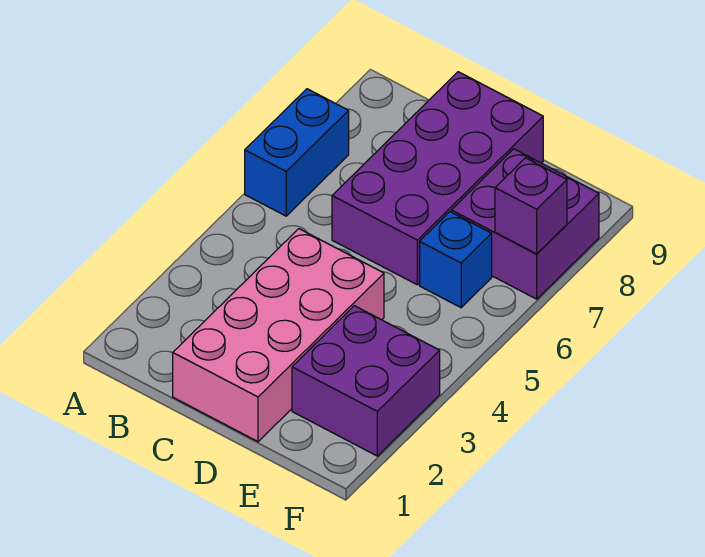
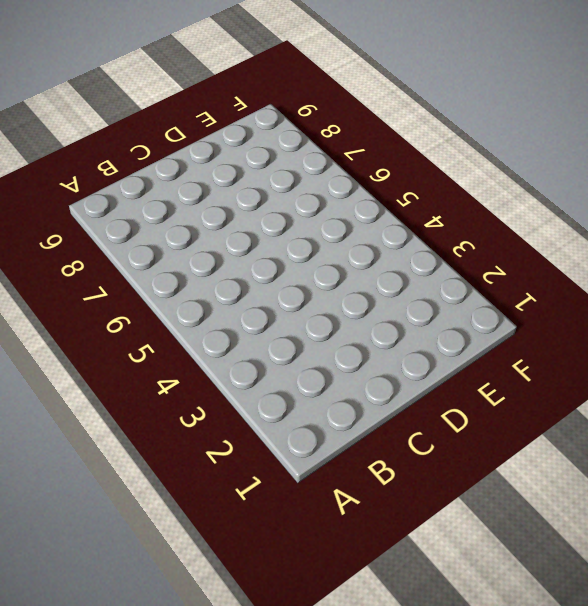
none -> blue brick A6:A7 level 1
none -> pink brick C1:D4 level 1

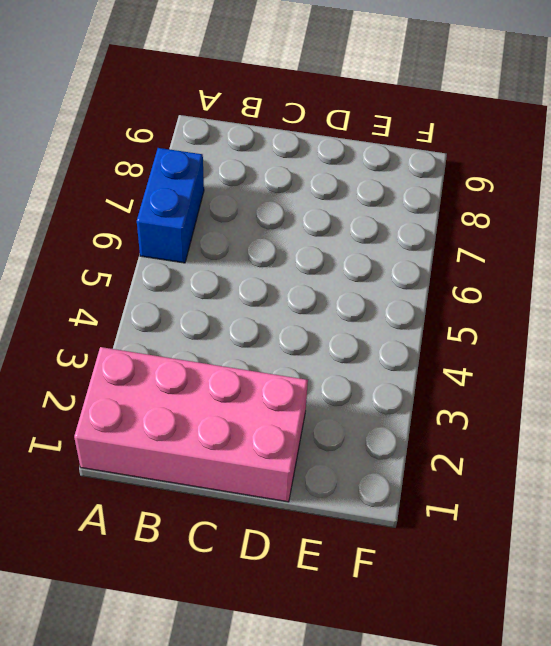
pink brick A1:D2 level 1 -> pink brick C1:D4 level 1
none -> purple brick C6:D9 level 1
none -> purple brick E2:F3 level 1

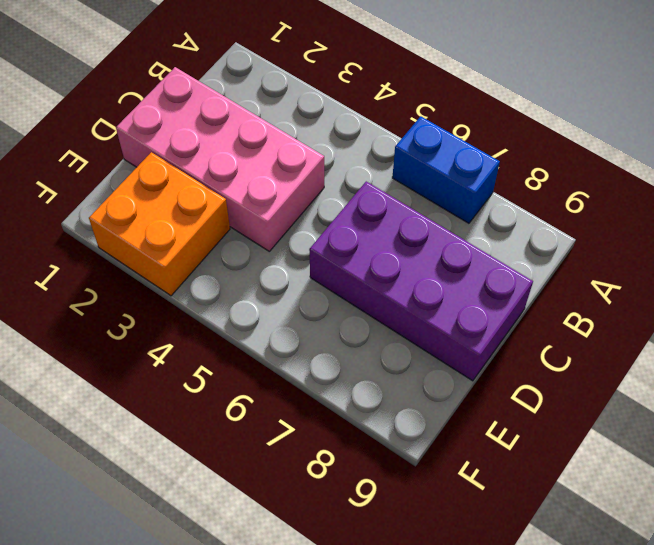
orange brick E2:F3 level 1 -> purple brick E2:F3 level 1
none -> blue brick E6 level 1
none -> purple brick E7:F8 level 1

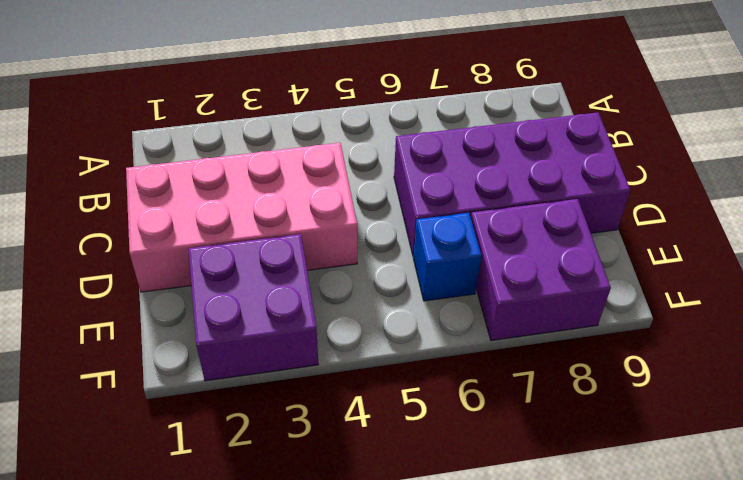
none -> blue brick A6:A7 level 1
none -> purple brick F7 level 2

